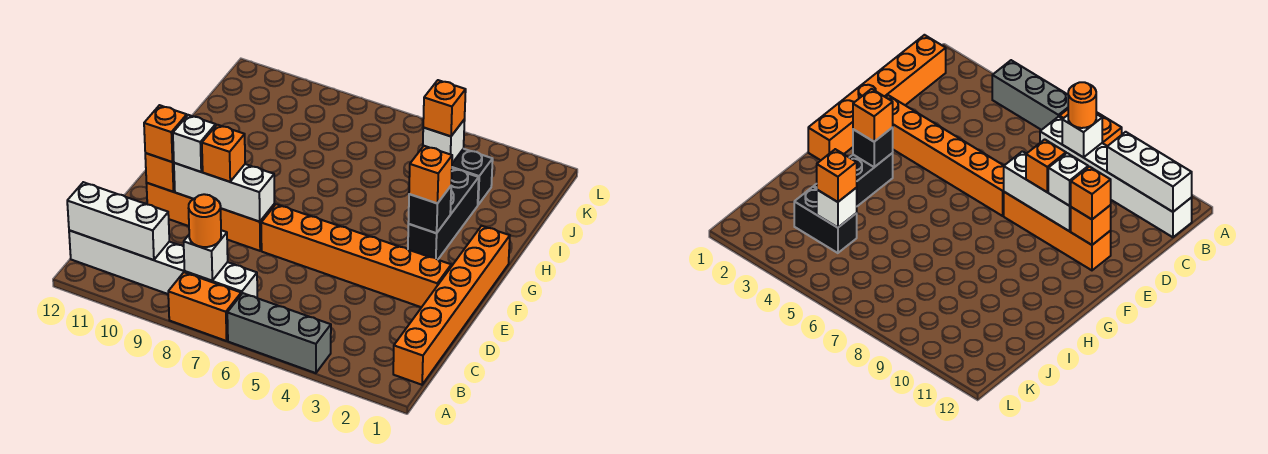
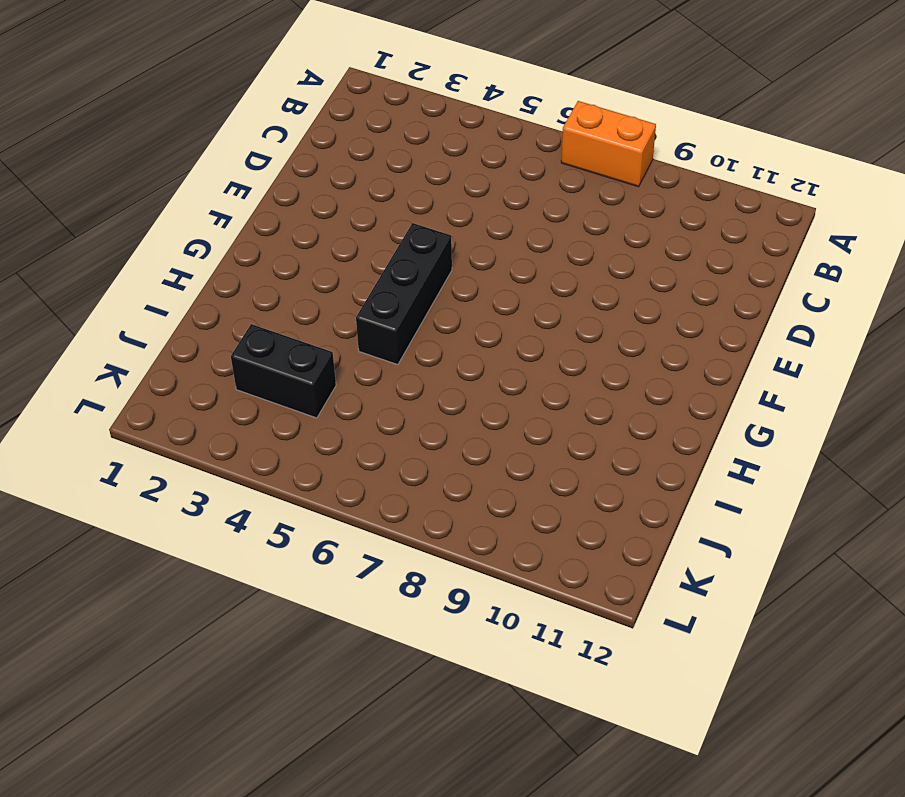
black brick F5:H5 level 1 -> black brick G3:I3 level 1
none -> grey brick A4:A6 level 1
none -> orange brick B1:G1 level 1
none -> white brick B7:B12 level 1

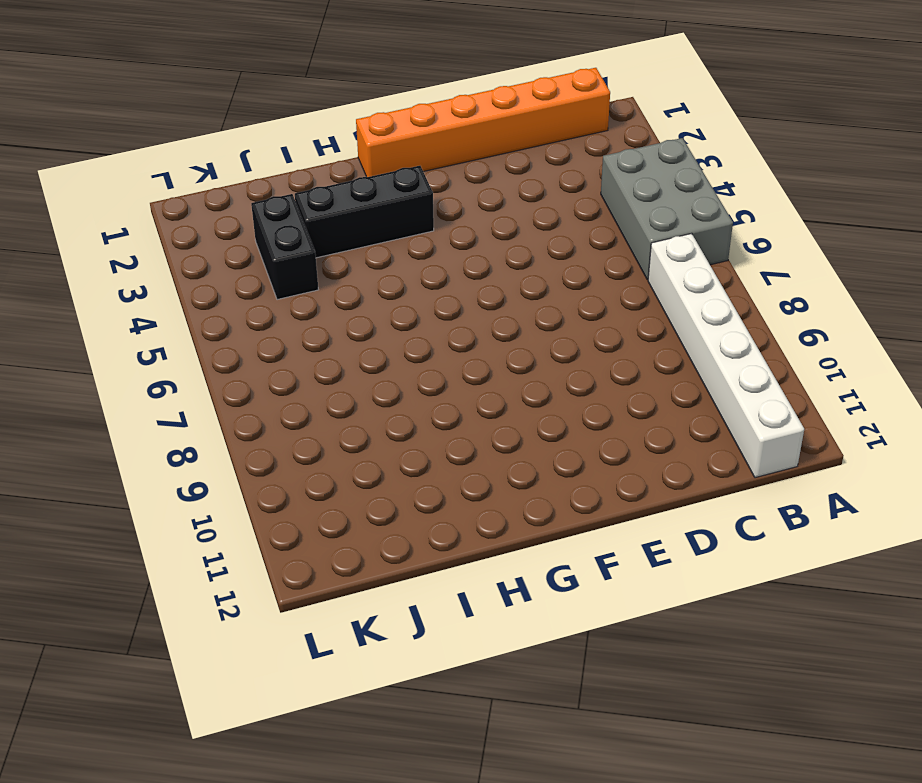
grey brick A4:B6 level 1 -> grey brick A4:A6 level 1
none -> orange brick A7:A8 level 1
none -> orange brick E2:E7 level 1
none -> orange brick E8:E11 level 1

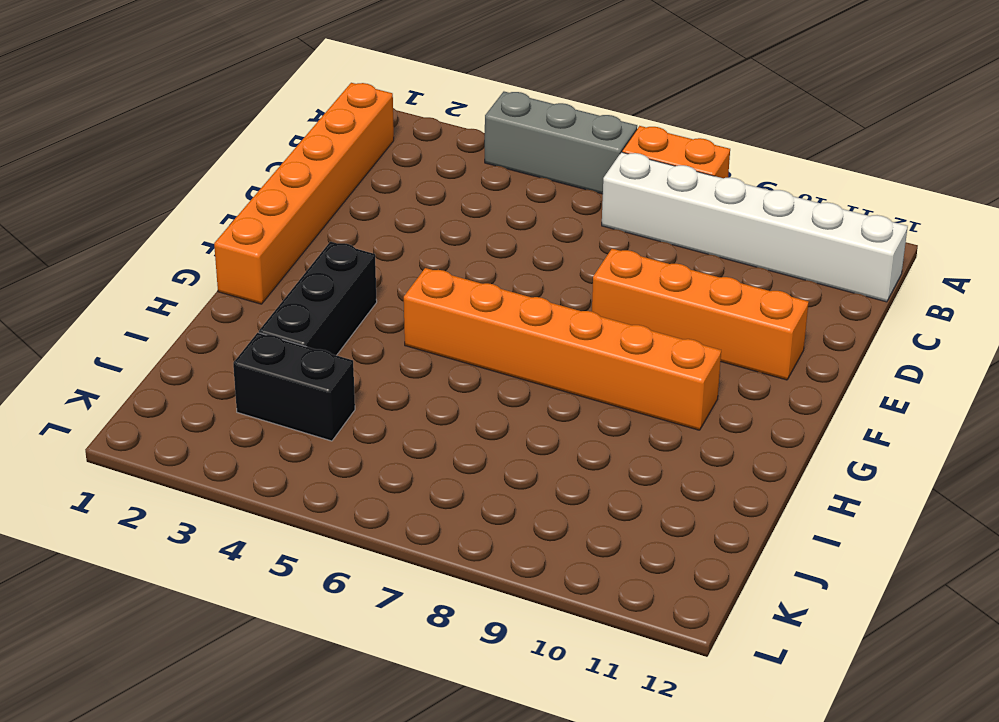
orange brick G5:G10 level 1 -> orange brick E2:E7 level 1
none -> white brick B8 level 2
none -> white brick B10:B12 level 2
none -> white brick E8:E10 level 2

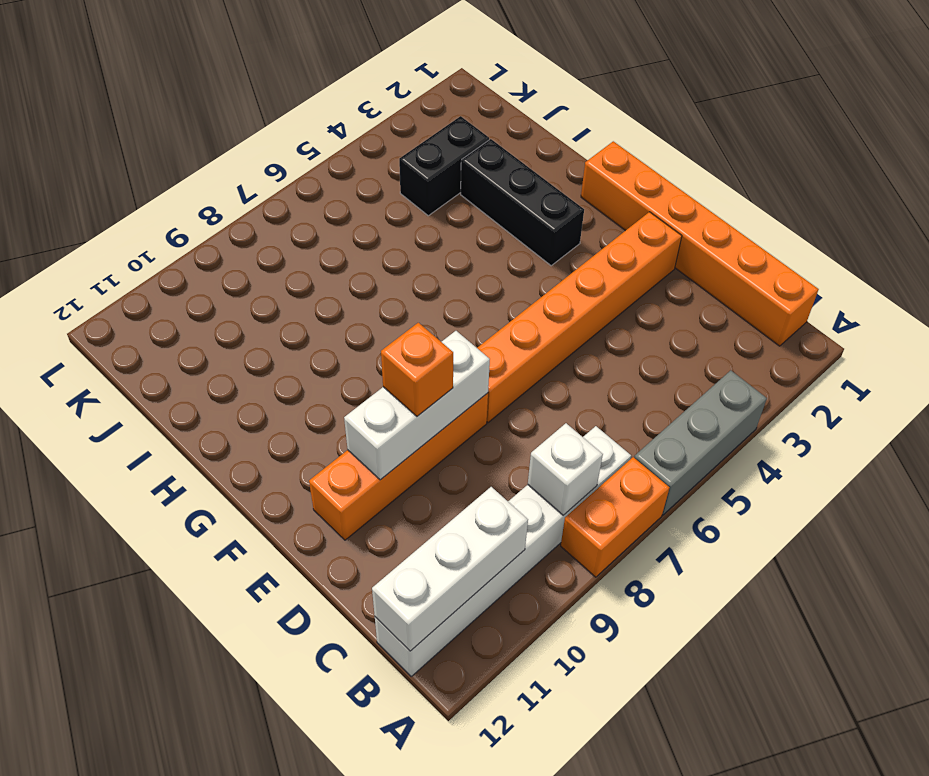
none -> orange brick E11 level 2
none -> black brick G3 level 2
none -> white brick J4 level 2

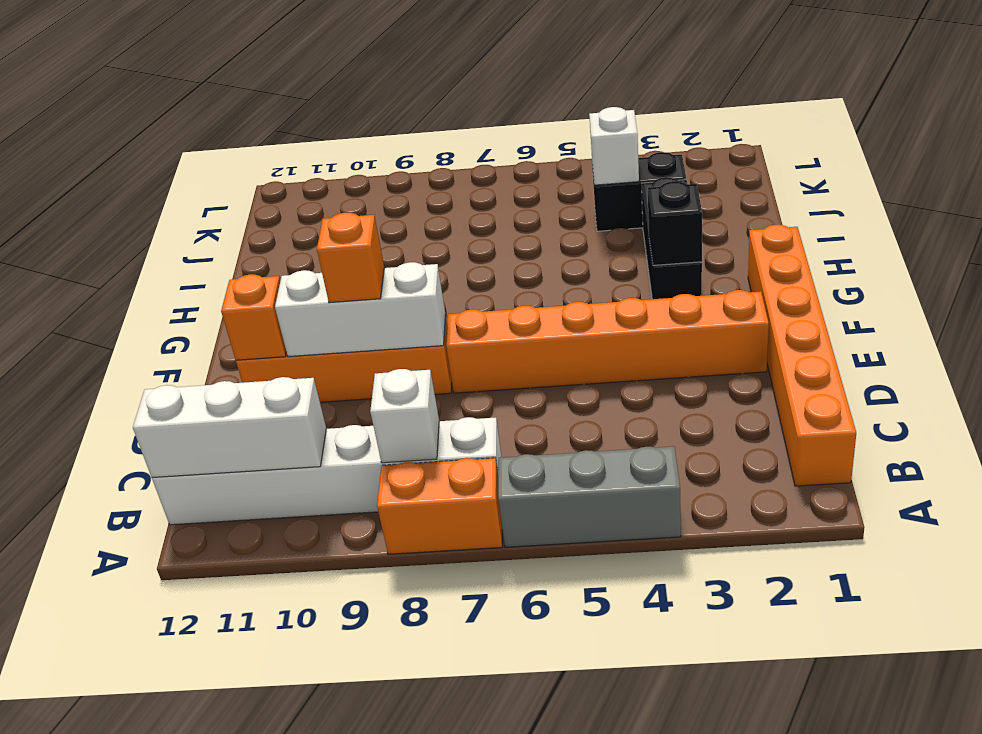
none -> orange round brick B8 level 3
none -> white brick E10 level 3
none -> orange brick E11 level 3

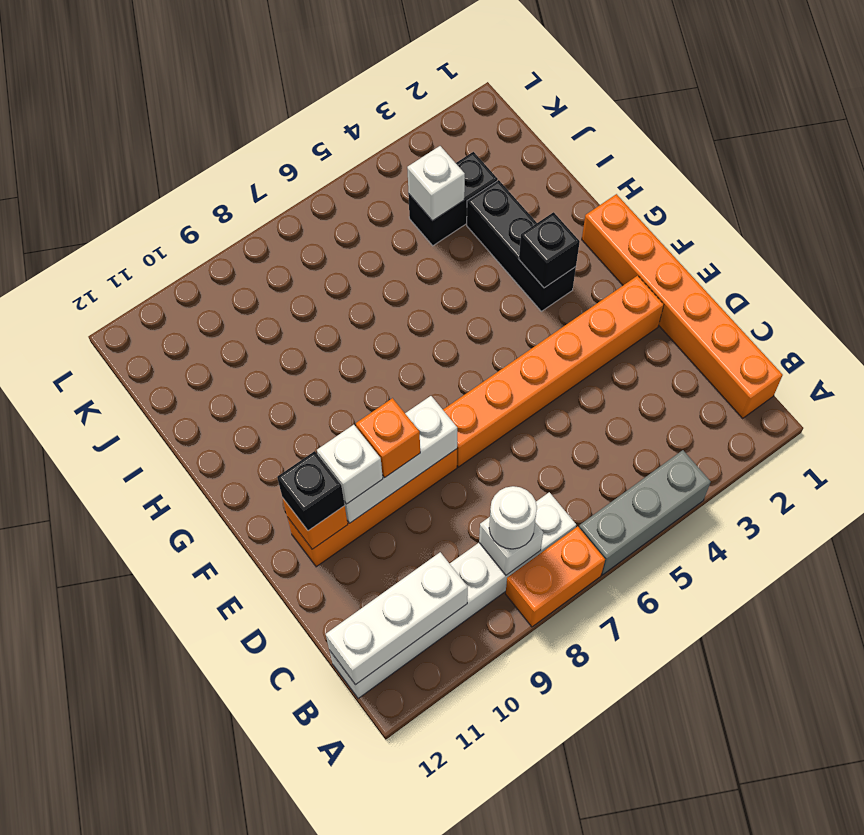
white round brick B8 level 3 -> orange round brick B8 level 3
black brick E11 level 3 -> orange brick E11 level 3
none -> orange brick G3 level 3
none -> orange brick J4 level 3

